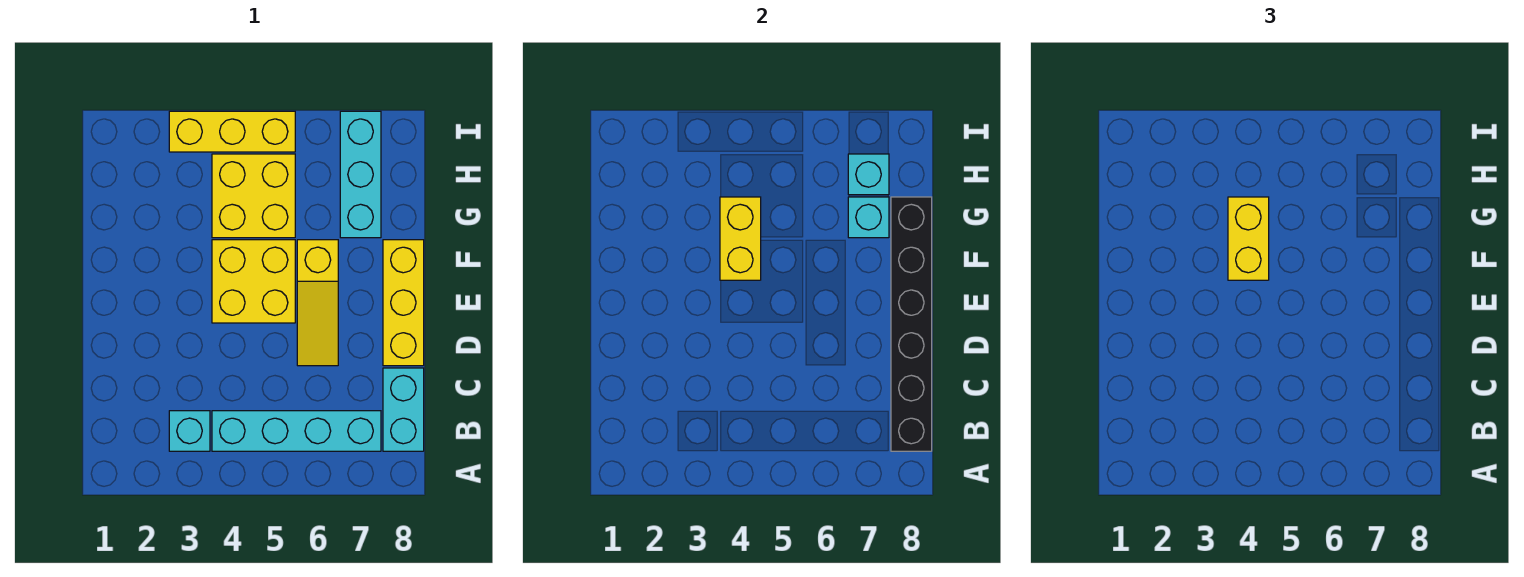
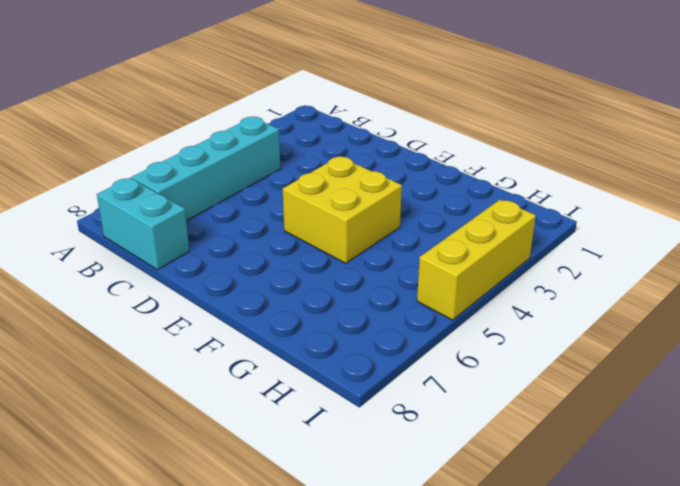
none -> cyan brick B3 level 1
none -> yellow slope D6:F6 level 1 top F
none -> yellow brick D8:F8 level 1

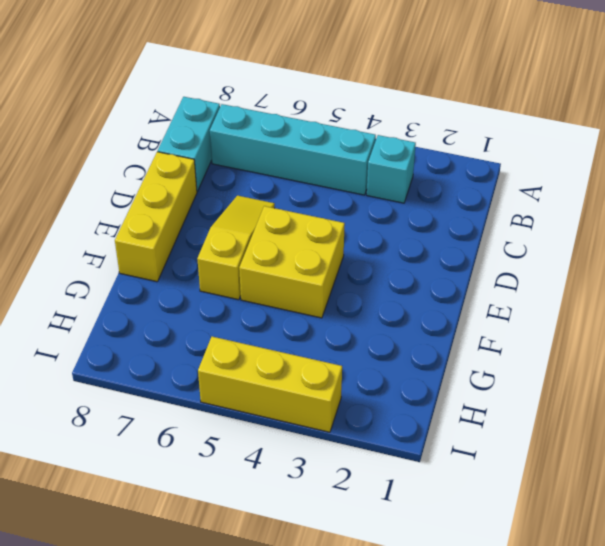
none -> yellow brick G4:H5 level 1
none -> cyan brick G7:I7 level 1
none -> black brick B8:G8 level 2

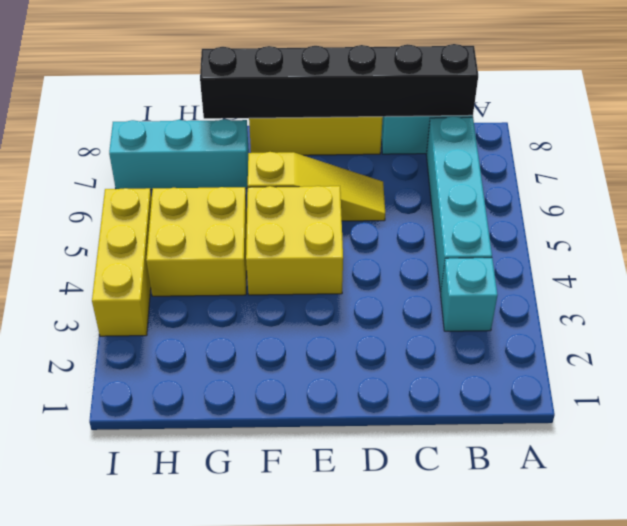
none -> yellow brick F4:G4 level 2
none -> cyan brick G7 level 2
none -> cyan brick H7 level 2

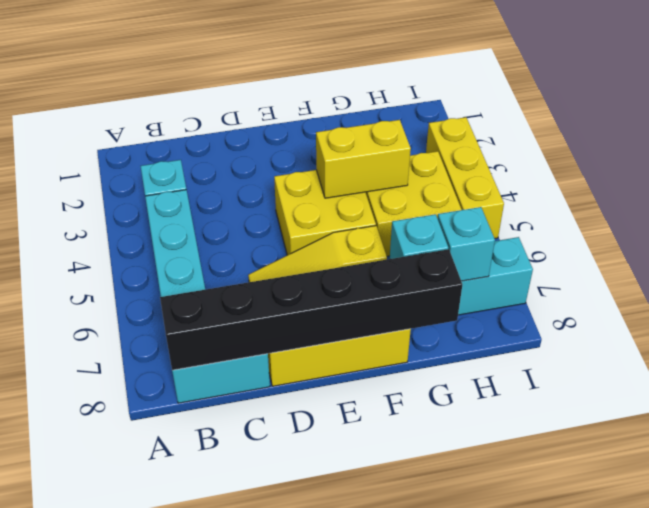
none -> yellow brick F4:G4 level 3

